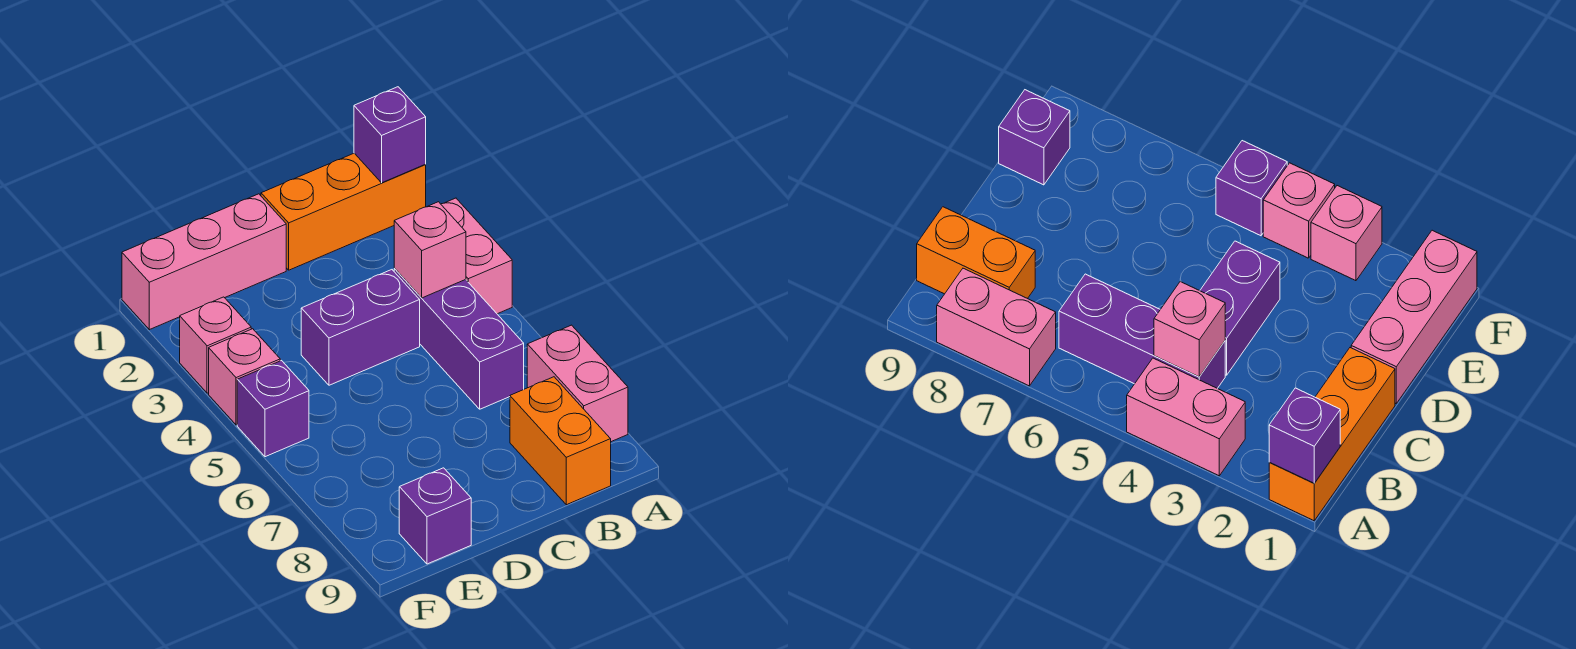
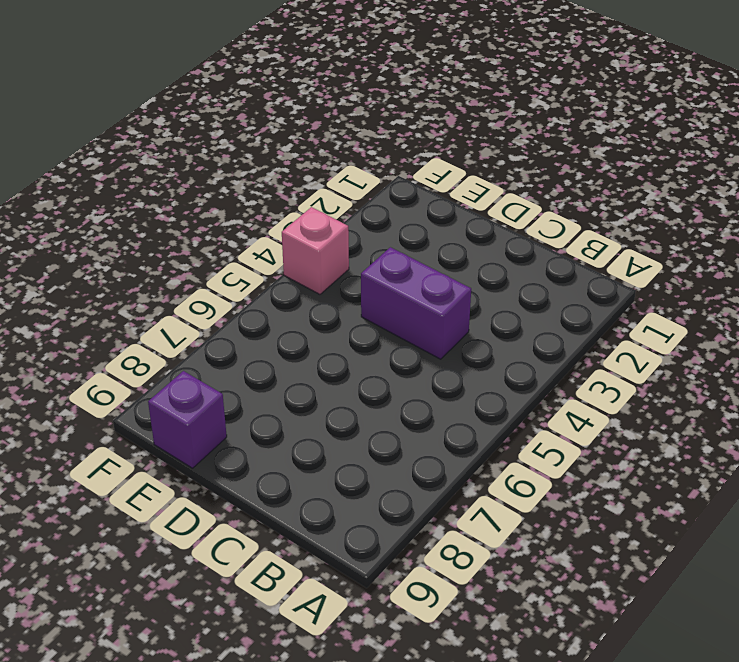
none -> orange brick A1:C1 level 1
none -> pink brick A3:A4 level 1
none -> pink brick A7:A8 level 1

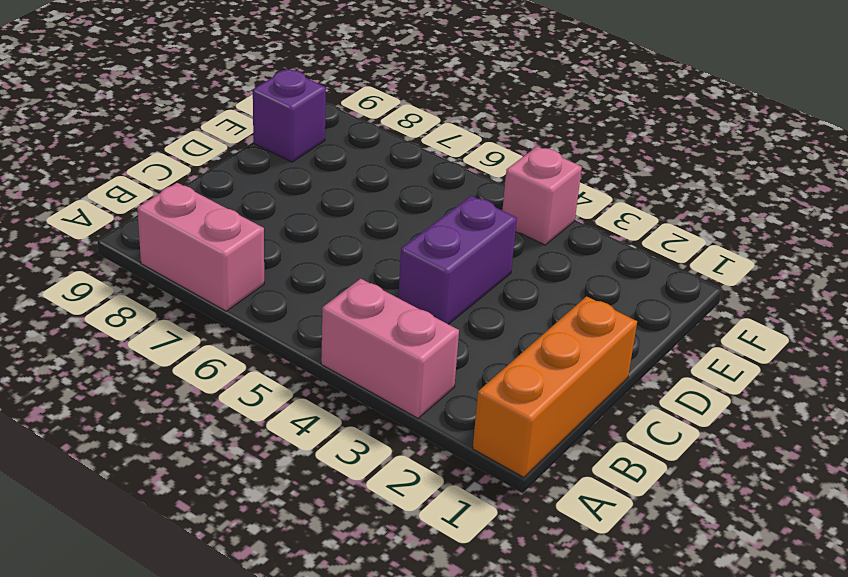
none -> purple brick B4:B6 level 1
none -> orange brick B8:B9 level 1
none -> pink brick D1:F1 level 1

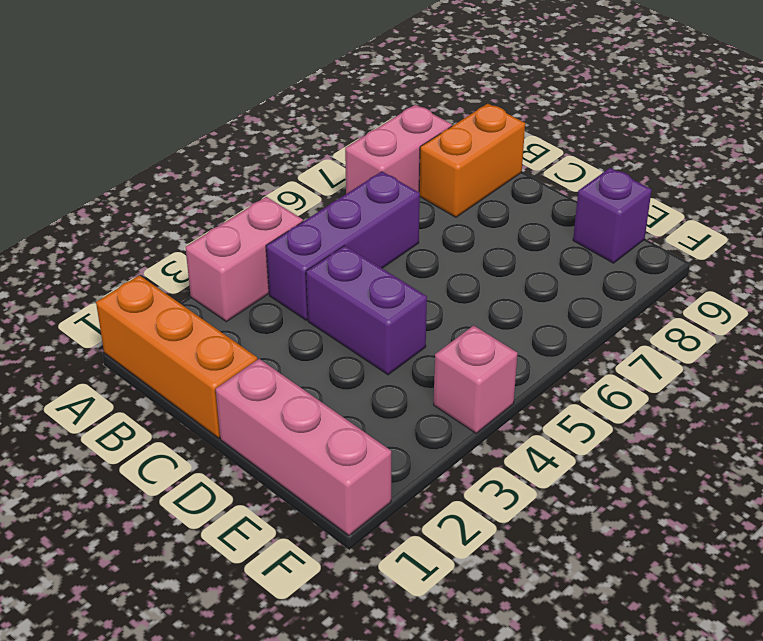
none -> pink brick F3 level 1
none -> purple brick F5 level 1
none -> purple brick A1 level 2

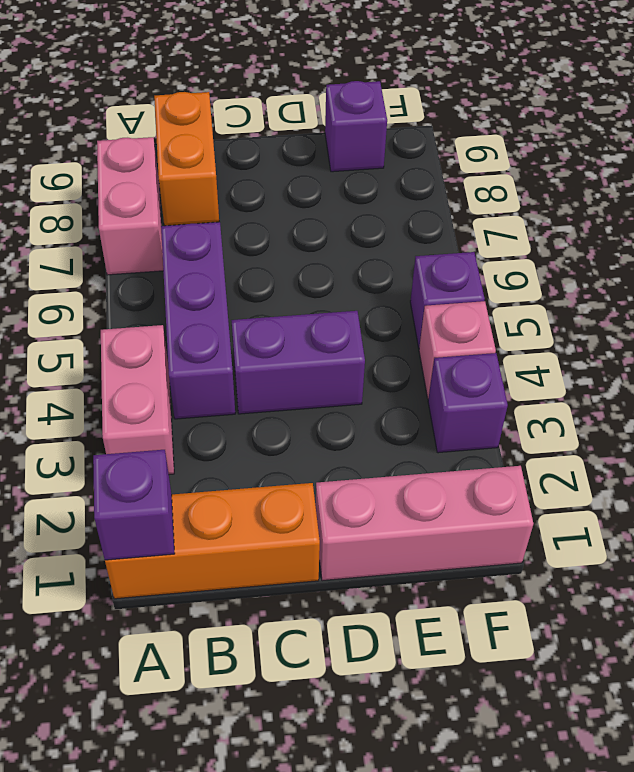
purple brick F3 level 1 -> pink brick F3 level 1
none -> pink brick B4 level 2

